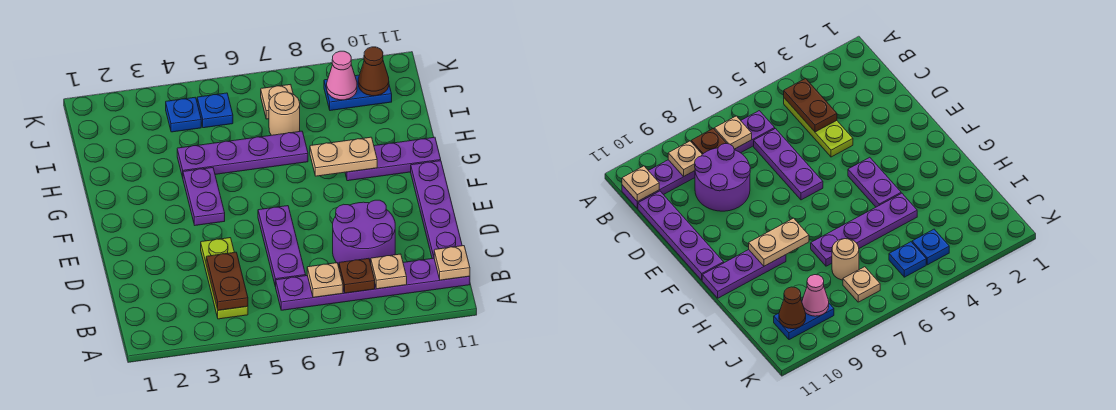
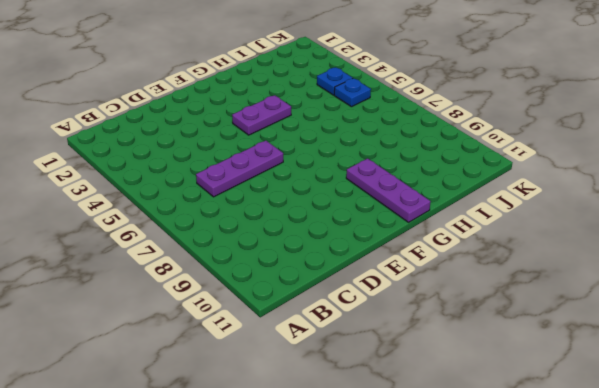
none -> lime plate B4:D4 level 1
none -> purple plate B6:B11 level 1
none -> purple round brick C8:D9 level 1

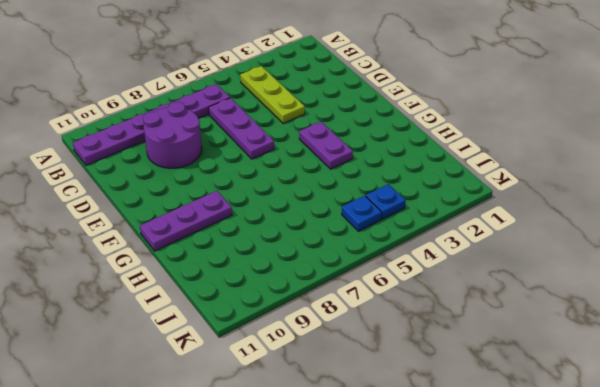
none -> purple plate C11:F11 level 1
none -> purple plate H4:H7 level 1
none -> tan round brick I7 level 1

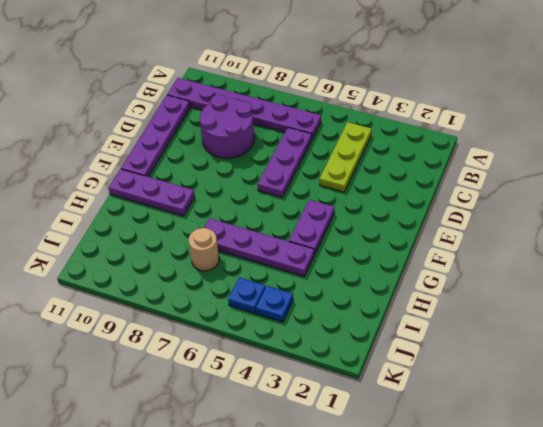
none -> tan plate J7 level 1
none -> blue plate J9:J10 level 1
none -> brown plate B4:C4 level 2

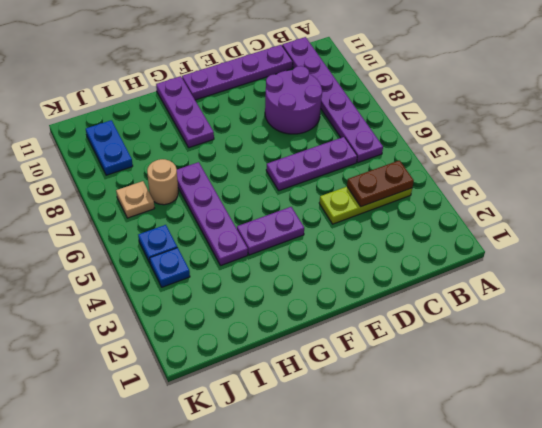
none -> tan plate B7 level 2
none -> brown plate B8 level 2
none -> tan plate B9 level 2

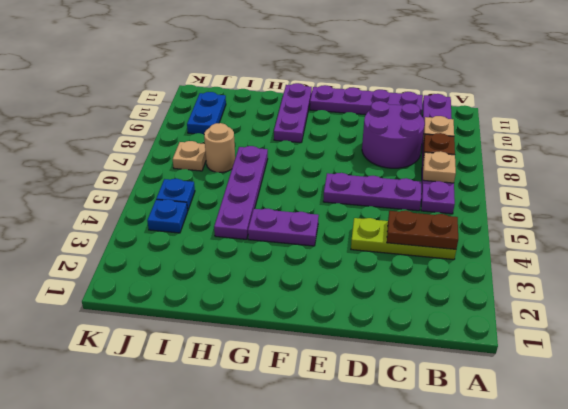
none -> tan plate B11 level 2
none -> tan plate G8:G9 level 2
none -> pink cone J9 level 2

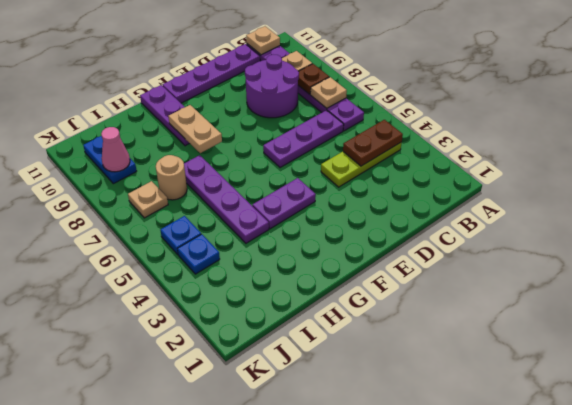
none -> brown cone J10 level 2

